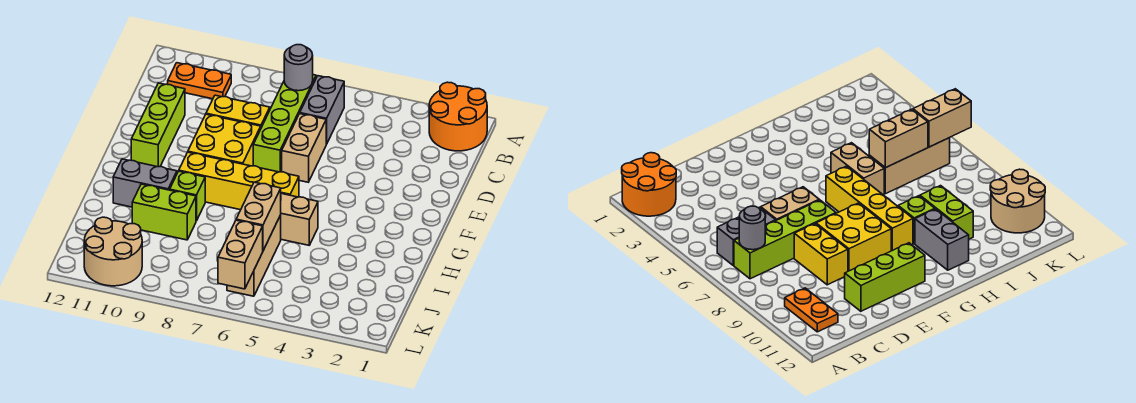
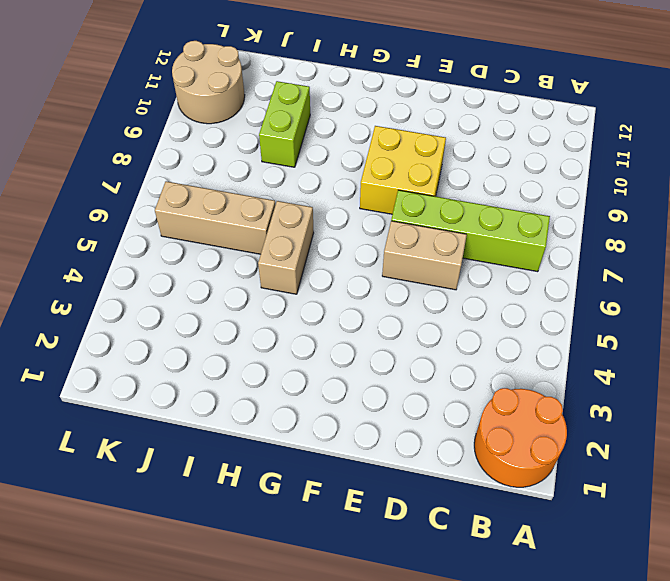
none -> grey brick B6:C6 level 1
none -> orange plate B10:B11 level 1
none -> yellow brick D8:D9 level 1

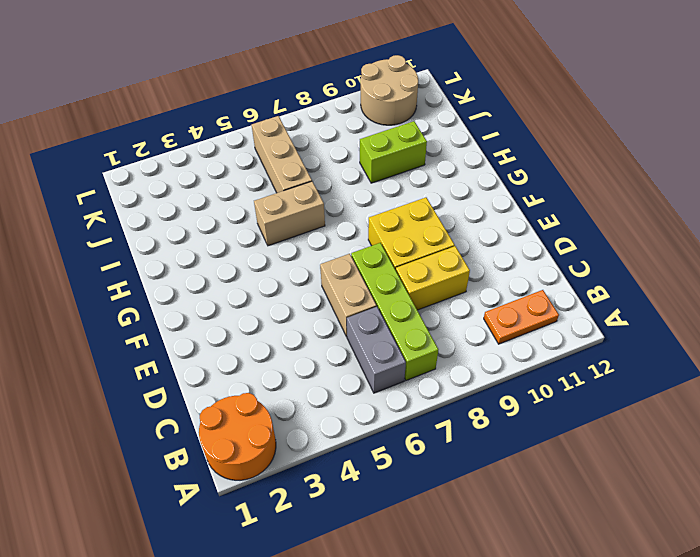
none -> lime brick D11:F11 level 1
none -> yellow brick G6:G9 level 1
none -> lime brick H9 level 1

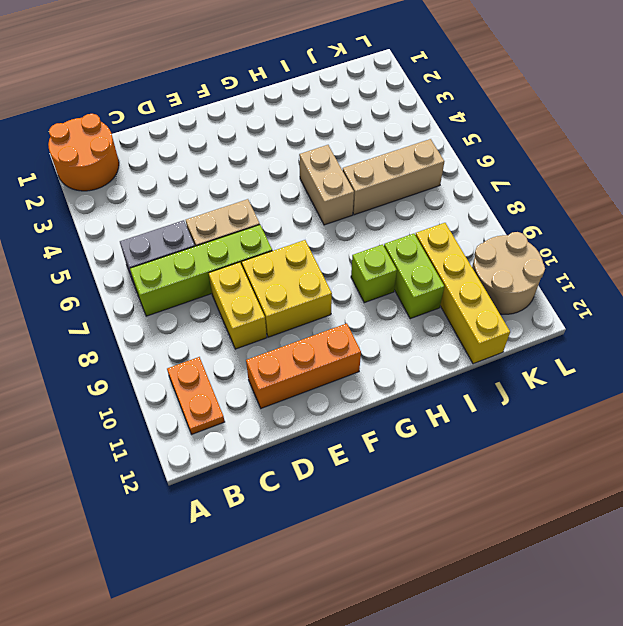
orange brick D11:F11 level 1 -> lime brick D11:F11 level 1
yellow brick J9:J12 level 1 -> yellow brick G6:G9 level 1
none -> grey brick H10:H11 level 1
none -> grey round brick B7 level 2
none -> tan brick I6:J6 level 2

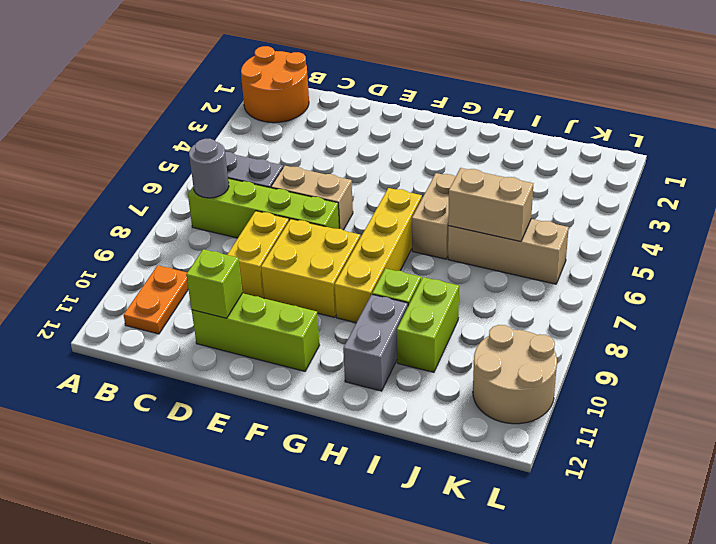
lime brick D11 level 2 -> none
none -> tan brick K6:L6 level 2

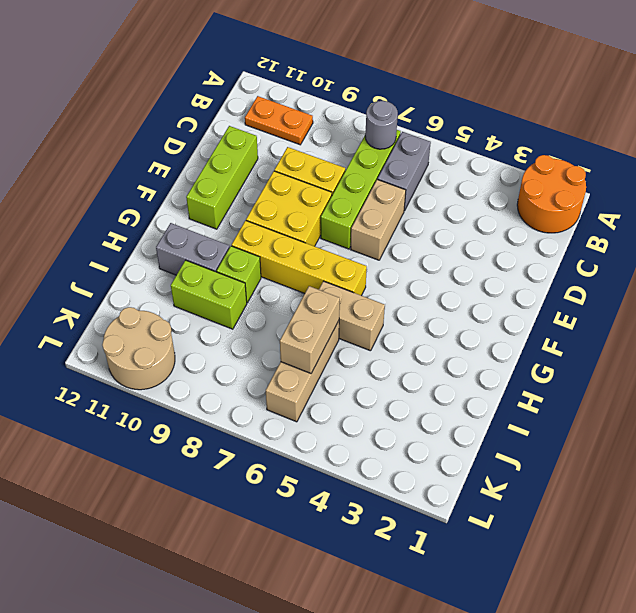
none -> tan brick K6:L6 level 2

